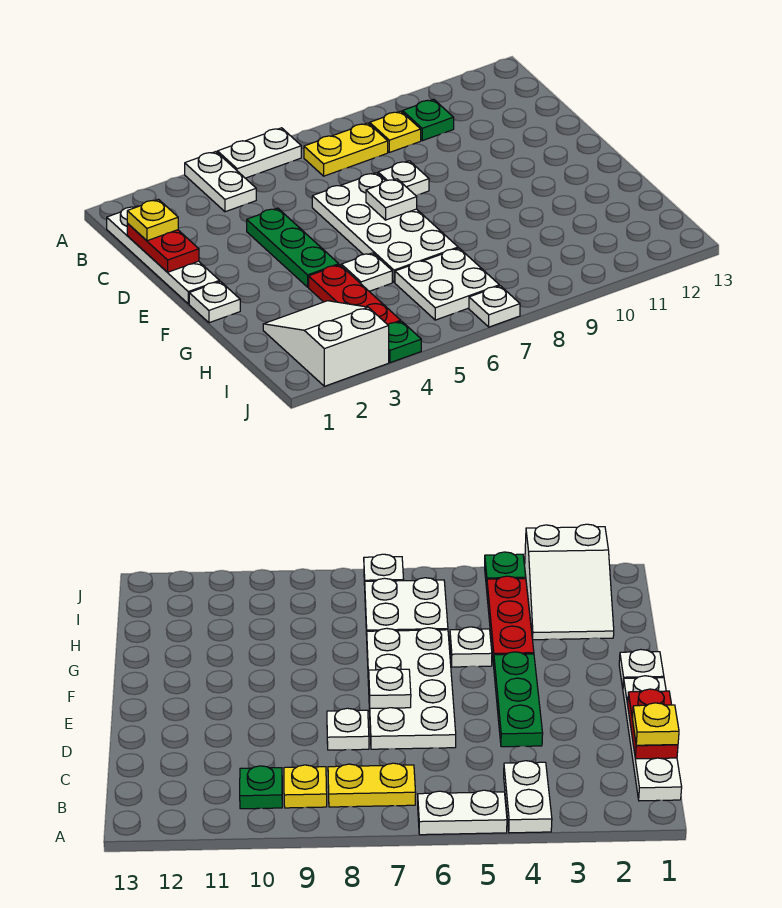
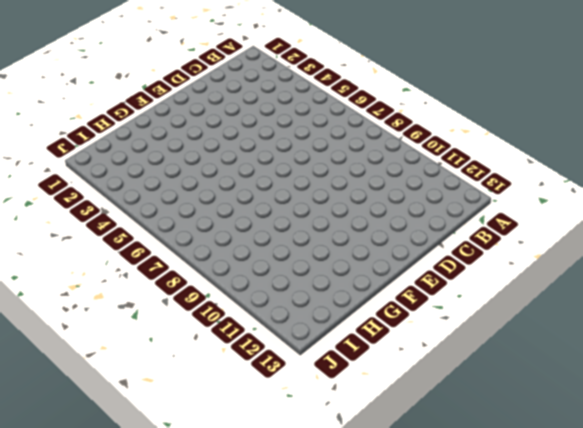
none -> white plate A4:B4 level 1
none -> white plate A5:A6 level 1
none -> white plate B1:E1 level 1

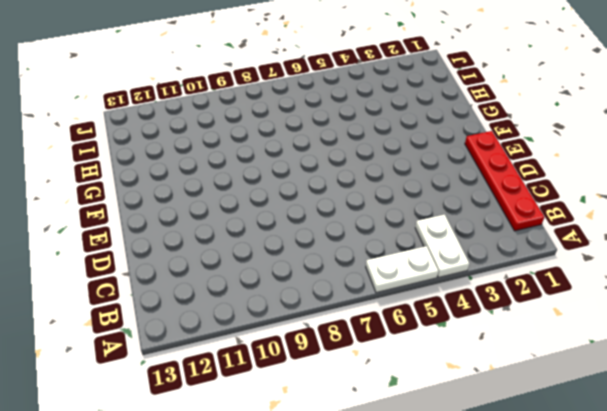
red plate B1:E1 level 1 -> white plate B1:E1 level 1
none -> yellow plate B7:B8 level 1
none -> yellow plate B9 level 1
none -> green plate B10 level 1

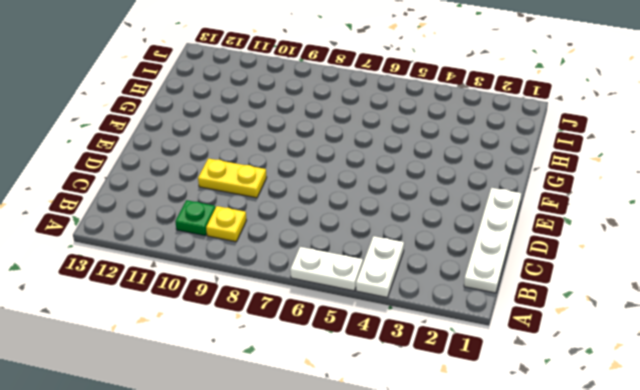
yellow plate D9:D10 level 1 -> yellow plate B7:B8 level 1
none -> green plate D4:F4 level 1
none -> white plate D6:G7 level 1
none -> white plate D8 level 1

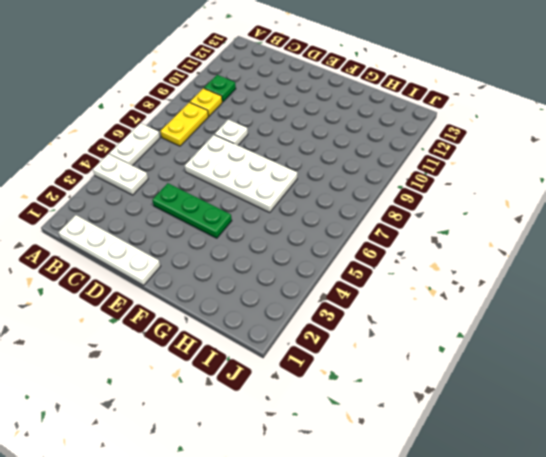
none -> white plate F1 level 1
none -> red plate G4:I4 level 1
none -> white plate G5 level 1

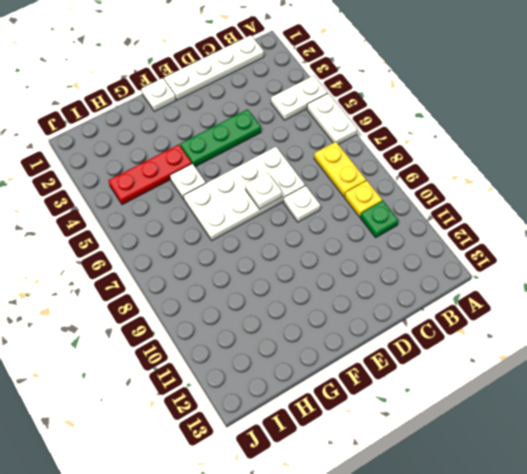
none -> white slope H2:J3 level 1 top J
none -> white plate H6:I7 level 1
none -> green plate J4 level 1

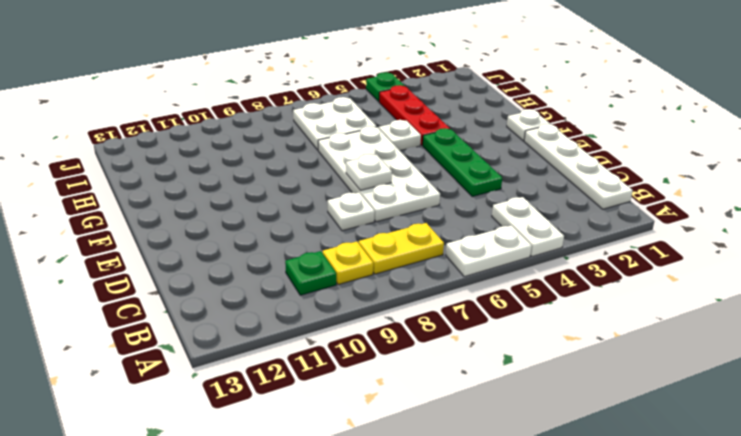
none -> white slope H2:J3 level 1 top J
none -> white plate J7 level 1
none -> red plate C1:D1 level 2

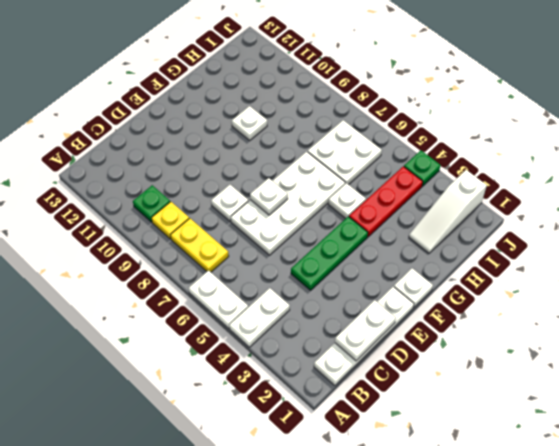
white plate C1:D1 level 2 -> red plate C1:D1 level 2
white plate G10 level 1 -> white plate J7 level 1
white slope H2:J2 level 1 top J -> white slope H2:J3 level 1 top J
none -> yellow plate C1 level 3

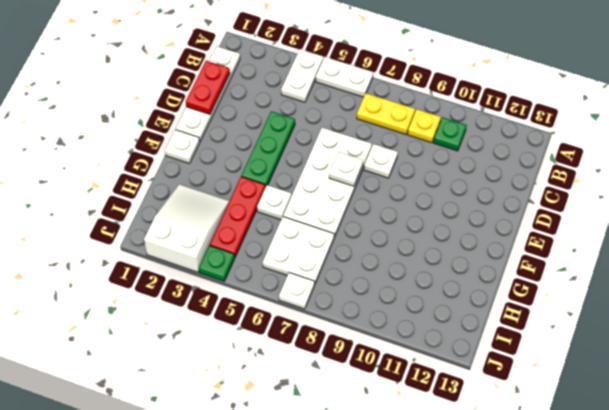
none -> yellow plate C1 level 3

